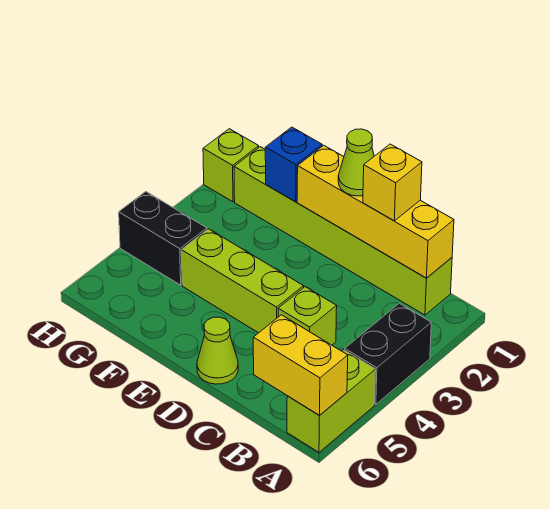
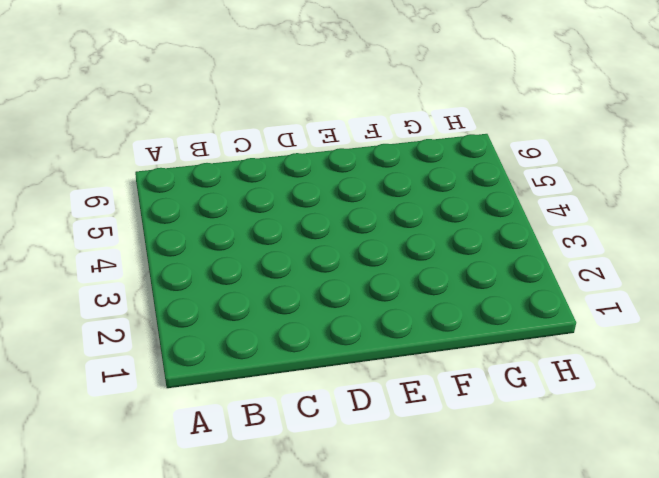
none -> black brick A3:A4 level 1
none -> lime brick A5:A6 level 1
none -> lime brick B1:G1 level 1

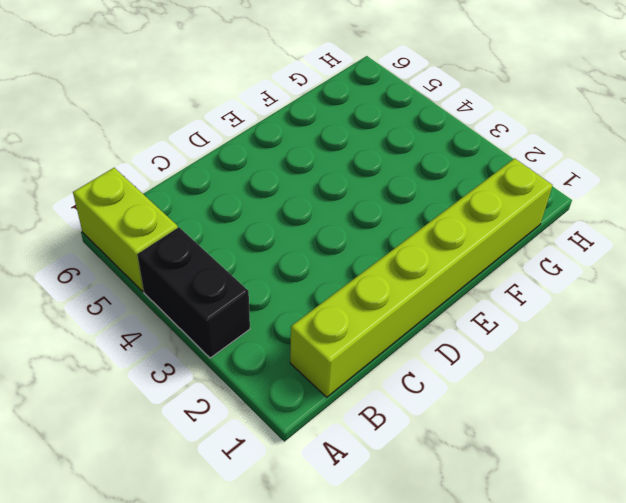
none -> lime brick C4 level 1
none -> lime brick D4:F4 level 1
none -> lime cone D6 level 1

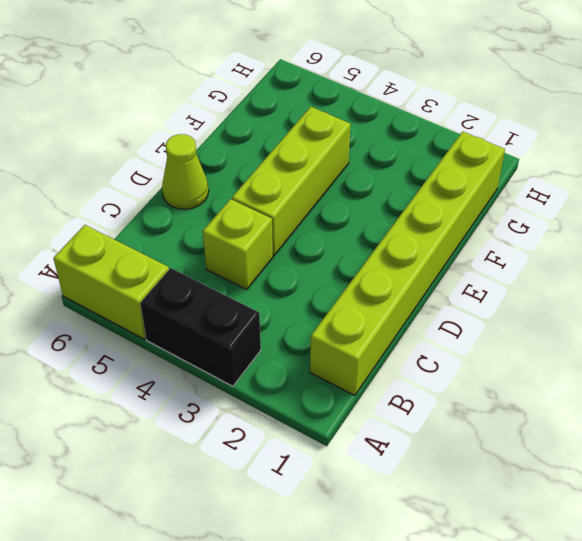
none -> black brick G4:H4 level 1
none -> lime brick H1 level 1
none -> yellow brick A6:B6 level 2

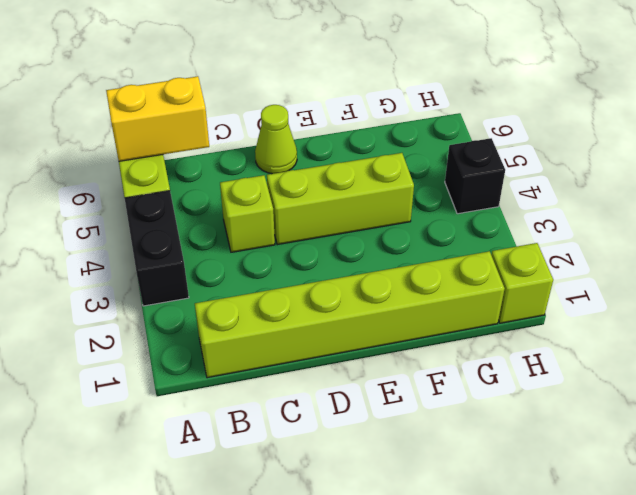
black brick H4 level 1 -> black brick G4:H4 level 1
none -> yellow brick B1:E1 level 2
none -> blue brick F1 level 2
none -> yellow brick C1 level 3

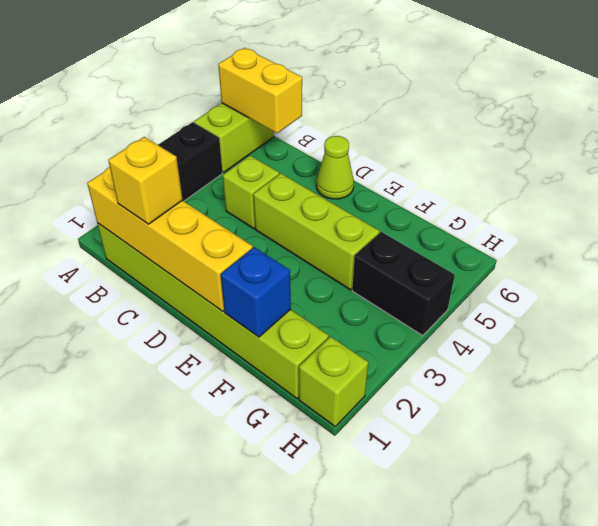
none -> lime cone D1 level 3

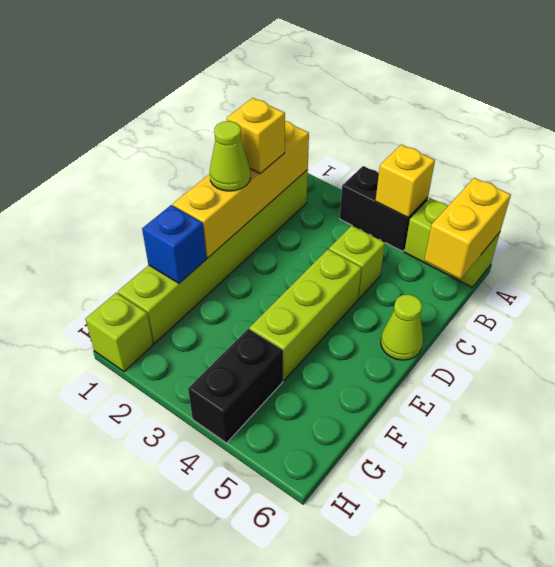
yellow brick A4 level 2 -> none

